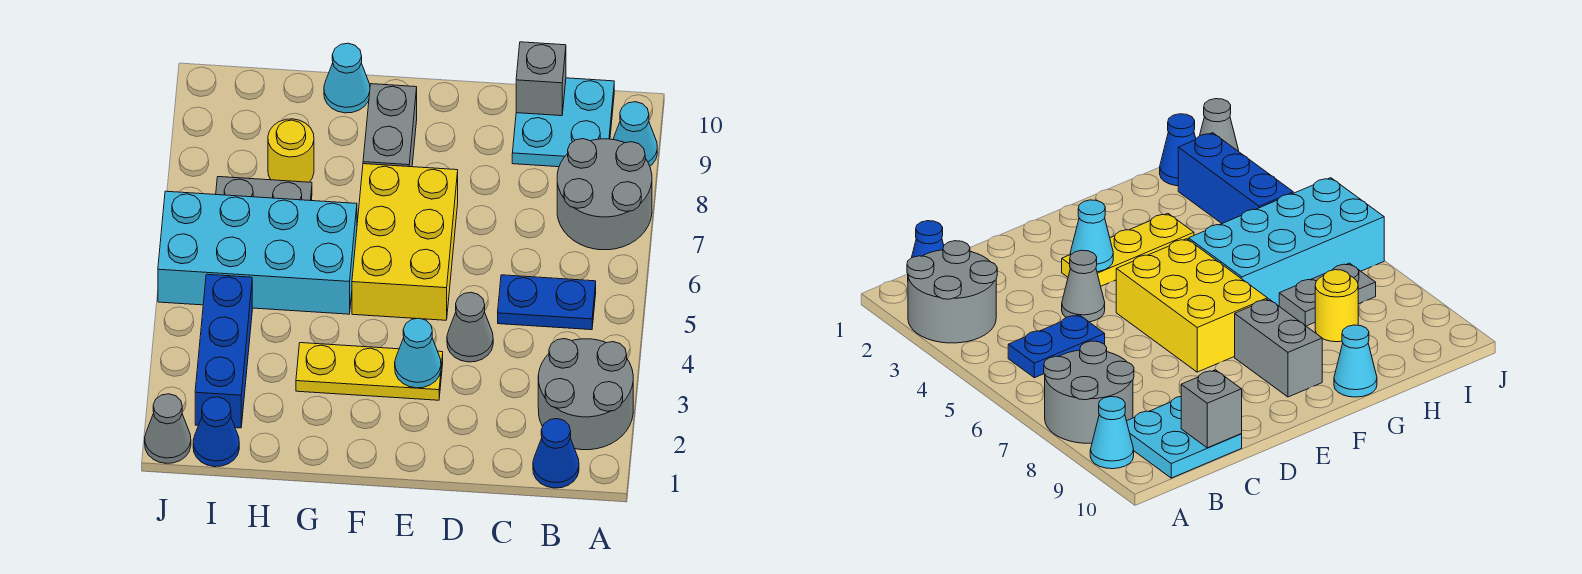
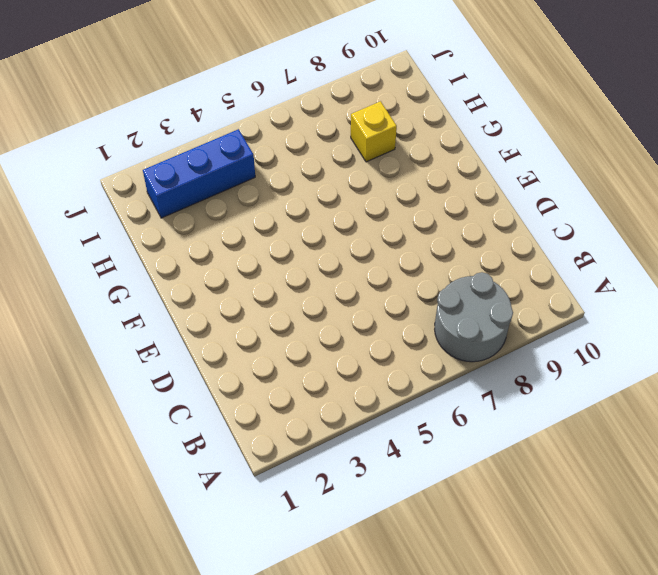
yellow brick H8 level 1 -> yellow round brick H8 level 1
none -> grey round brick A2:B3 level 1
none -> cyan cone A9 level 1
none -> blue cone B1 level 1

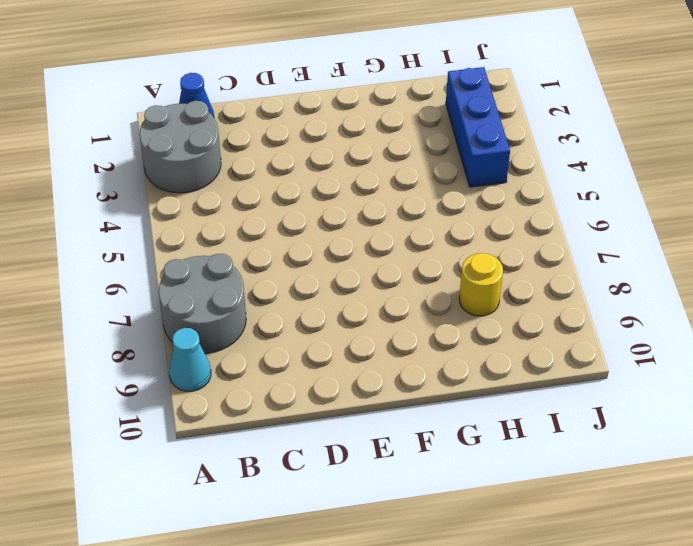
none -> blue plate B5:C5 level 1
none -> cyan plate B9:C10 level 1
none -> grey cone D4 level 1

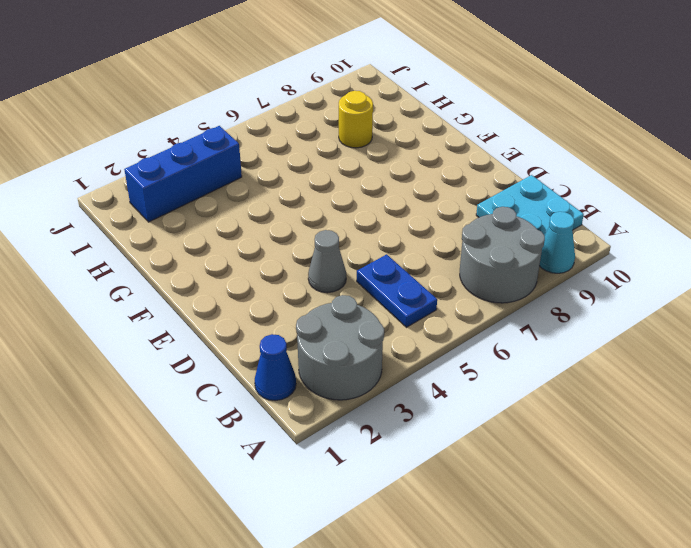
none -> yellow plate E3:G3 level 1
none -> yellow brick E5:F7 level 1
none -> grey brick F8:F9 level 1

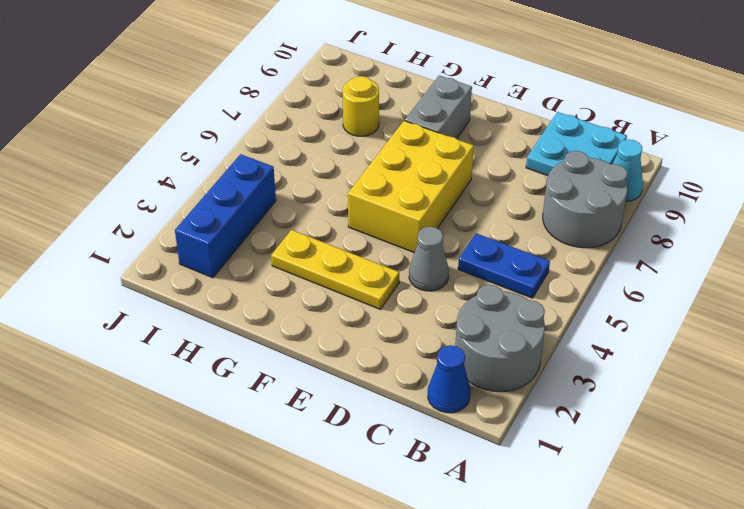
none -> cyan brick G5:J6 level 1
none -> cyan cone G10 level 1
none -> grey plate H7:I7 level 1

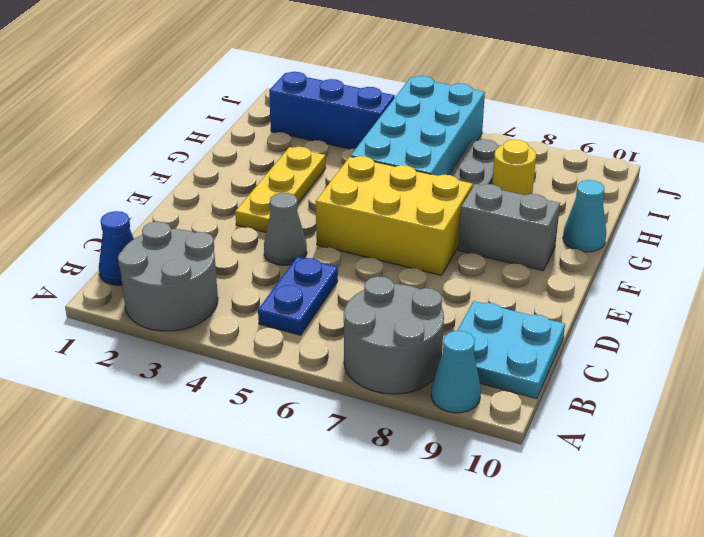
none -> blue cone I1 level 1
none -> grey cone J1 level 1
none -> grey brick C10 level 2

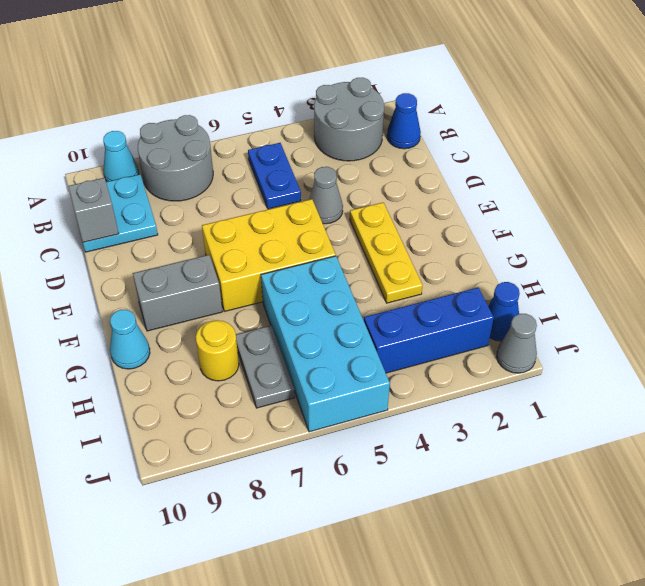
none -> cyan cone E3 level 2

